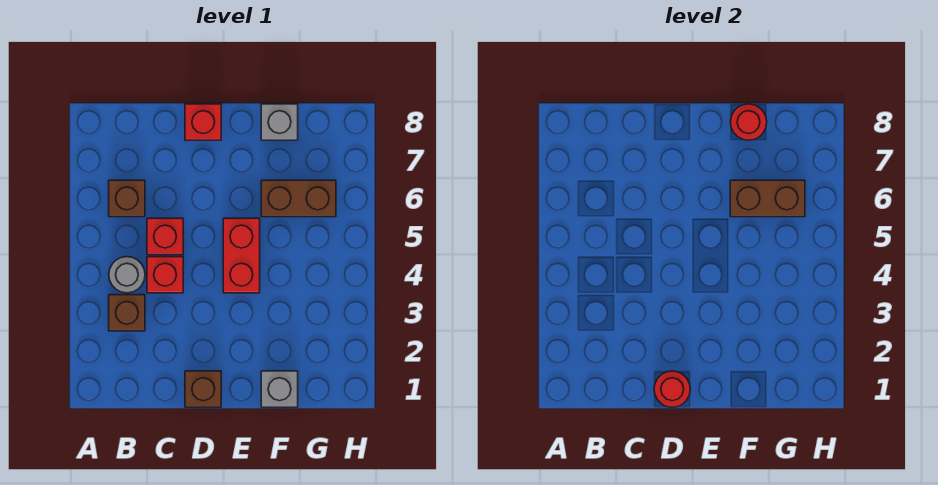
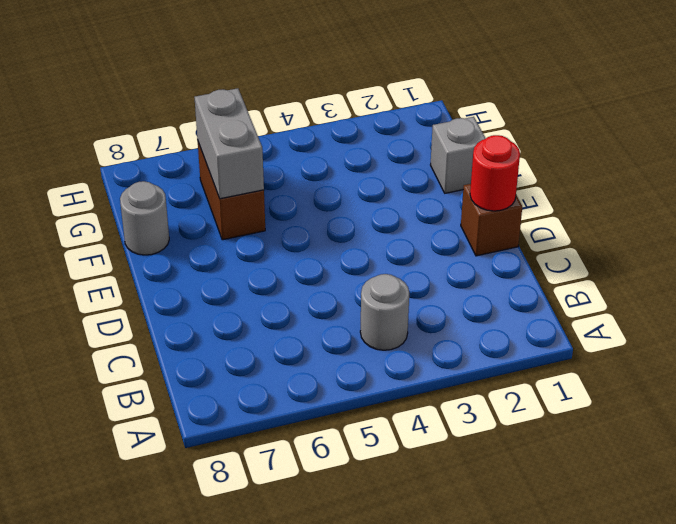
grey brick F6:G6 level 2 -> brown brick F6:G6 level 2
grey round brick F8 level 1 -> grey brick F8 level 1
none -> brown brick B3 level 1
none -> brown brick B6 level 1
none -> red brick C4 level 1

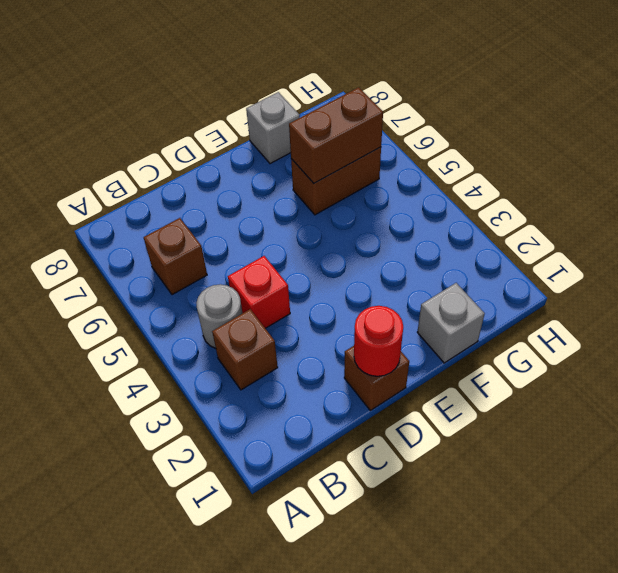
none -> red brick C5 level 1
none -> red brick D8 level 1
none -> red brick E4:E5 level 1

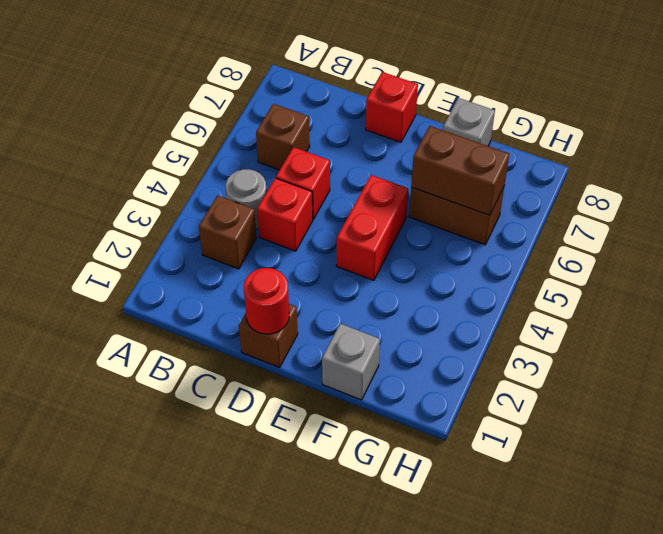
none -> red round brick F8 level 2

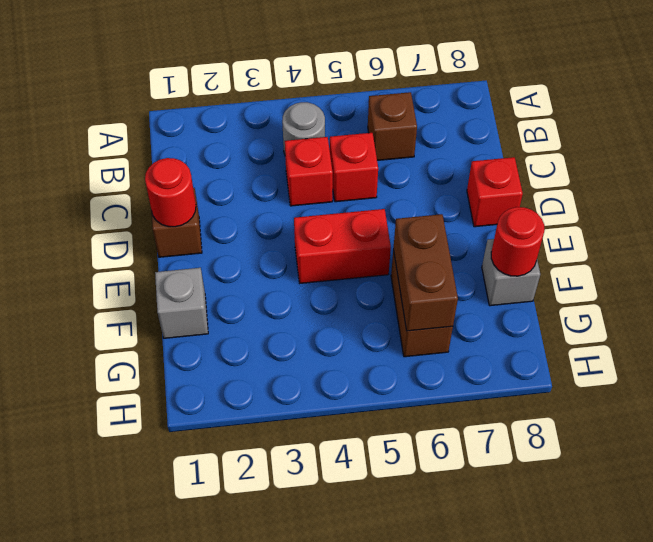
none -> brown brick B3 level 1

